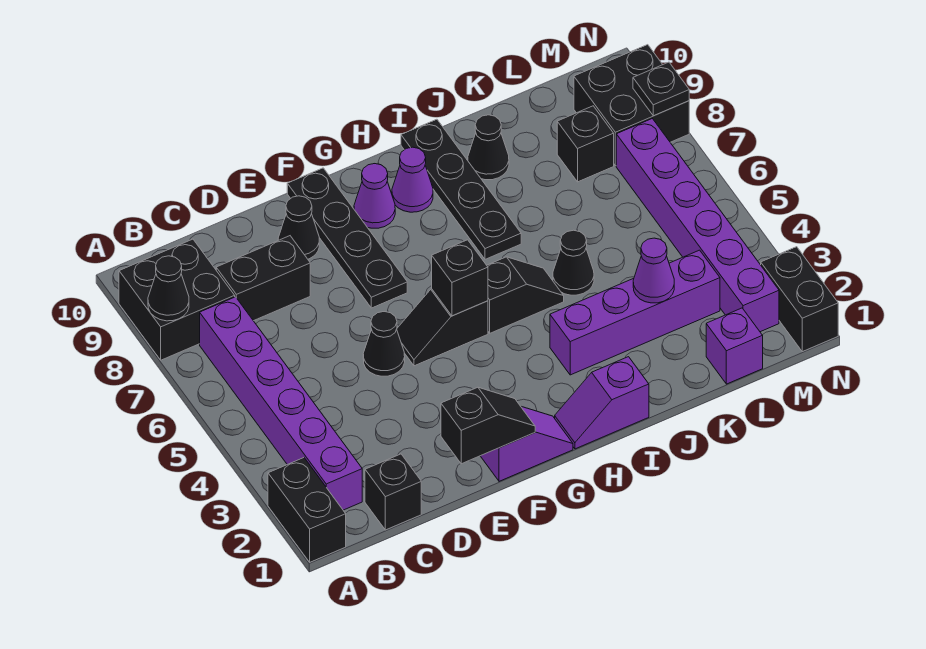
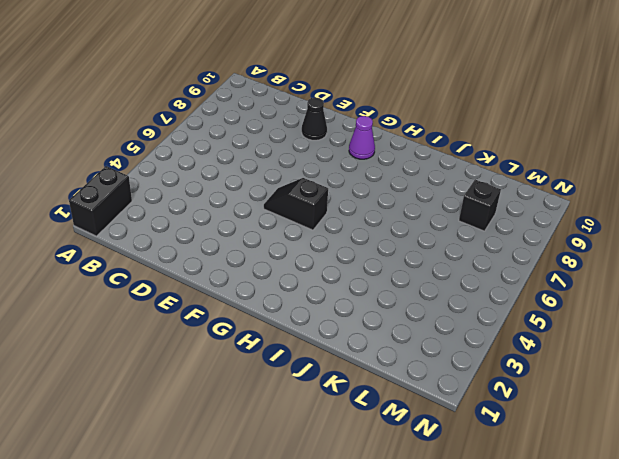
none -> black brick A8:B9 level 1
none -> purple brick B2:B7 level 1
none -> black brick C1 level 1

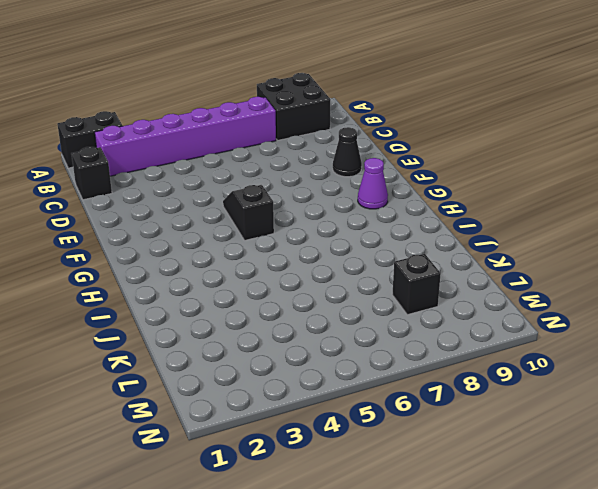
none -> black brick C8:D8 level 1
none -> black cone E5 level 1
none -> purple slope F1:G1 level 1 top F

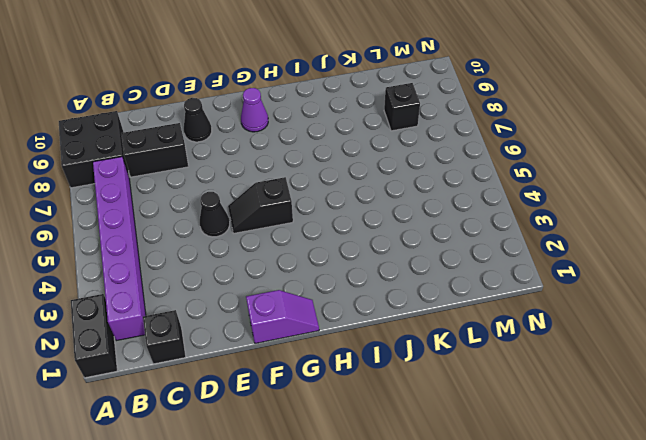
none -> black plate F7:F10 level 1
none -> purple slope H1:I1 level 1 top I
none -> black slope H5:I5 level 1 top H

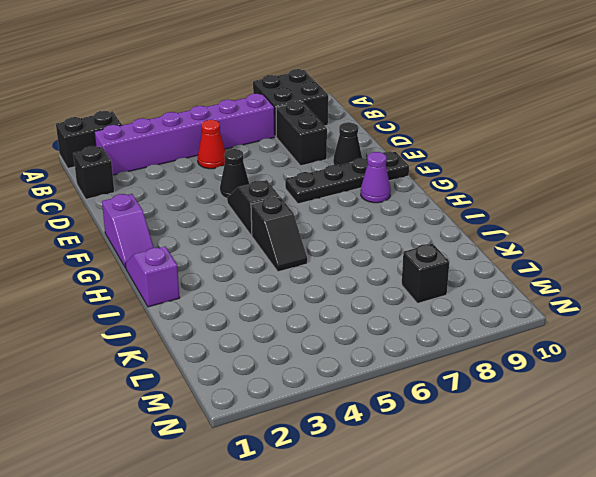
red cone C5 level 1 -> none
none -> purple cone H9 level 1
none -> purple brick I3:L3 level 1
none -> black plate I7:I10 level 1

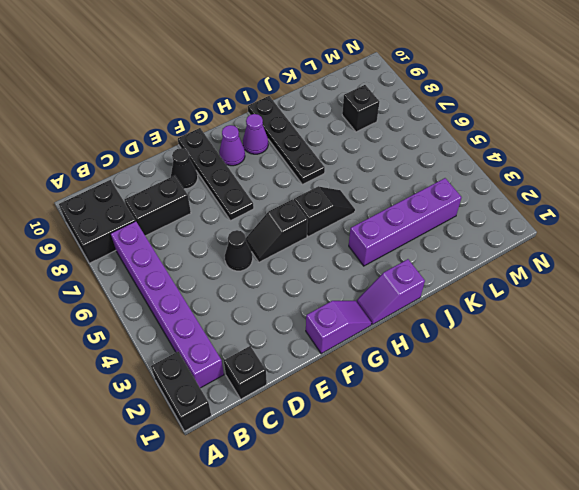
none -> black cone J5 level 1
none -> black cone J9 level 1
none -> purple brick L1 level 1

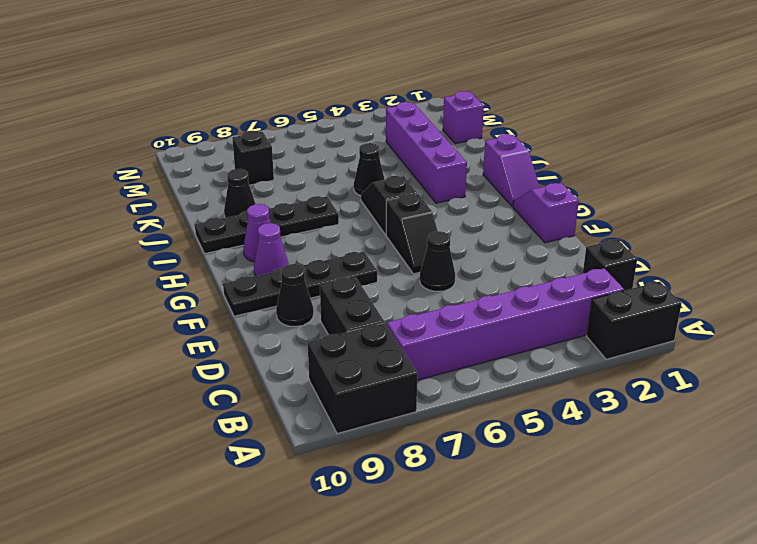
none -> purple brick M2:M7 level 1
none -> black brick M8:N9 level 1
none -> black brick N1:N2 level 1

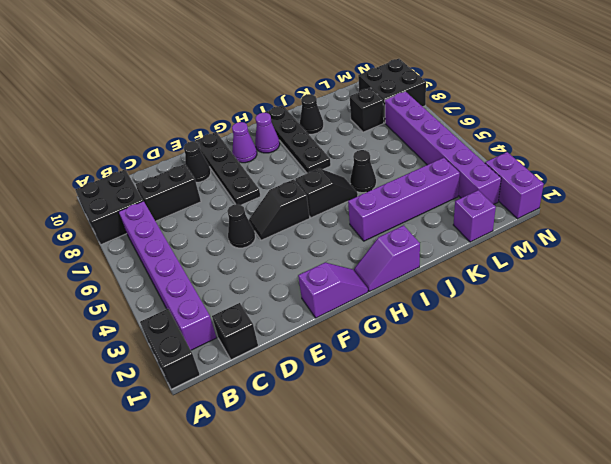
purple brick N1:N2 level 1 -> black brick N1:N2 level 1
none -> black cone A8 level 2
none -> black slope E1:F1 level 2 top E
none -> black brick G5 level 2

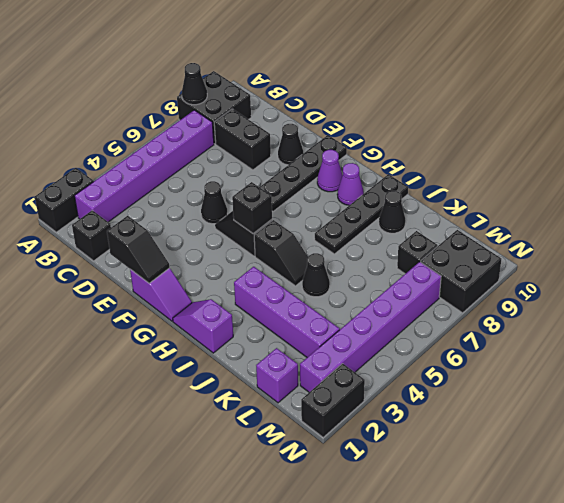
none -> purple cone K3 level 2
none -> black plate N8 level 2

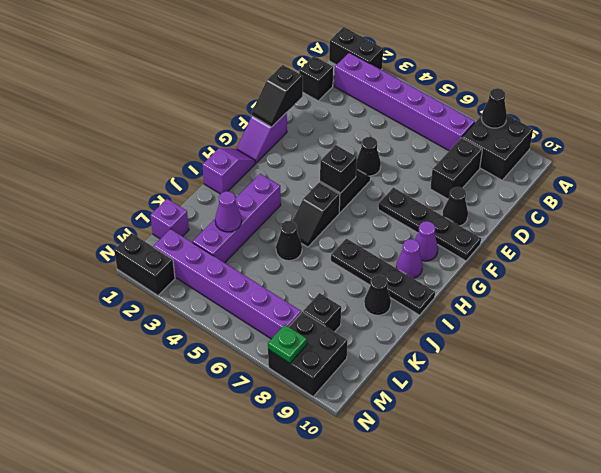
green plate N8 level 2 -> black plate N8 level 2

